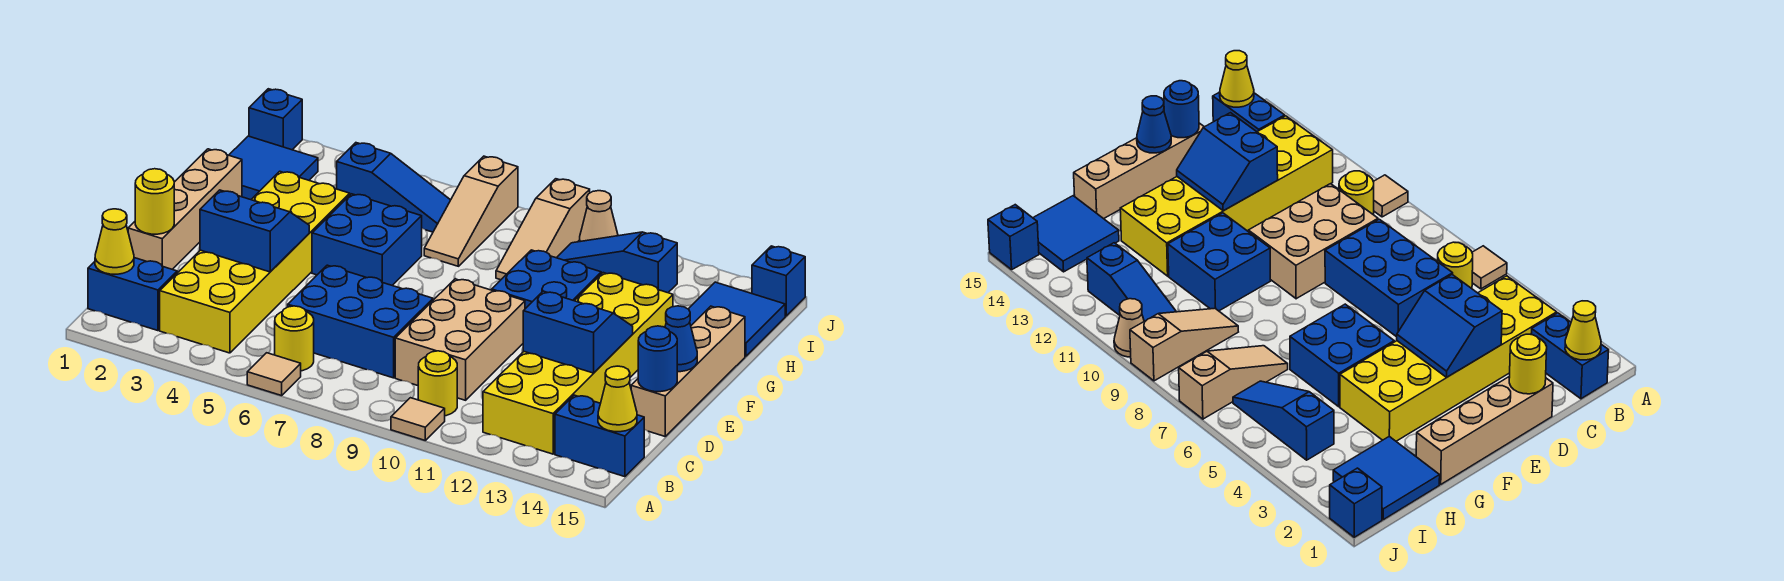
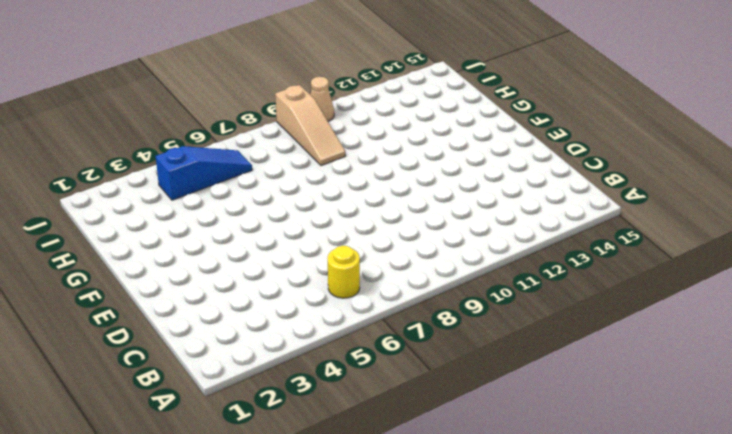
none -> tan tile A6 level 1
none -> tan tile A10 level 1
none -> blue brick B1:B2 level 1
none -> yellow brick B3:G4 level 1

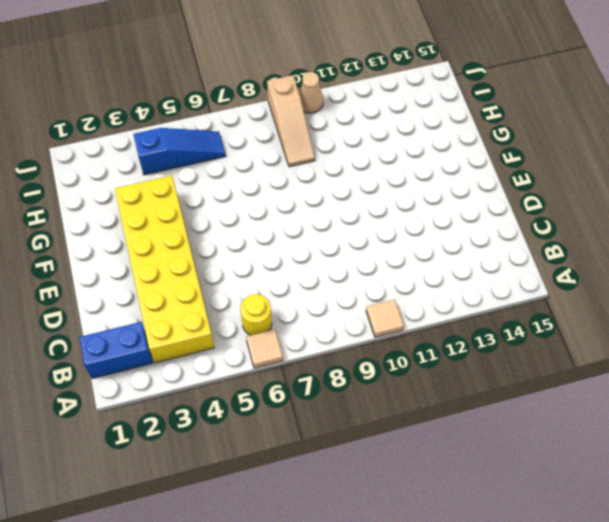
none -> yellow round brick B10 level 1
none -> yellow brick B12:G13 level 1
none -> blue brick B14:B15 level 1
none -> blue brick C6:D8 level 1

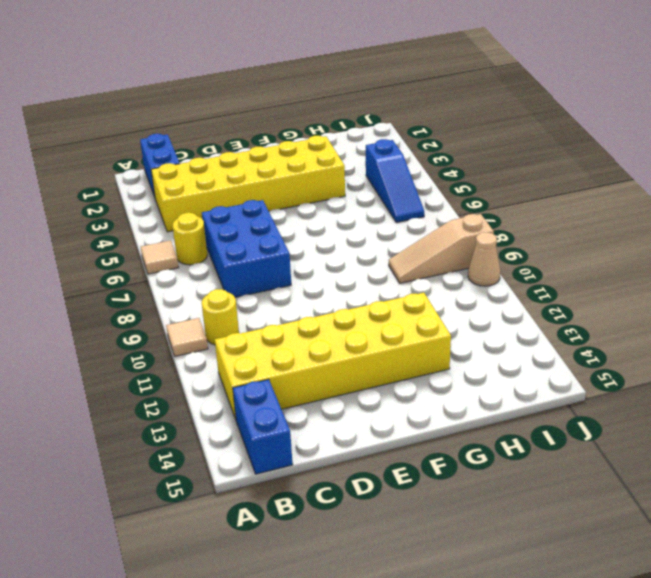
none -> tan brick C9:E10 level 1
none -> tan brick D1:G1 level 1
none -> tan brick D15:G15 level 1
none -> blue brick F5:G6 level 1

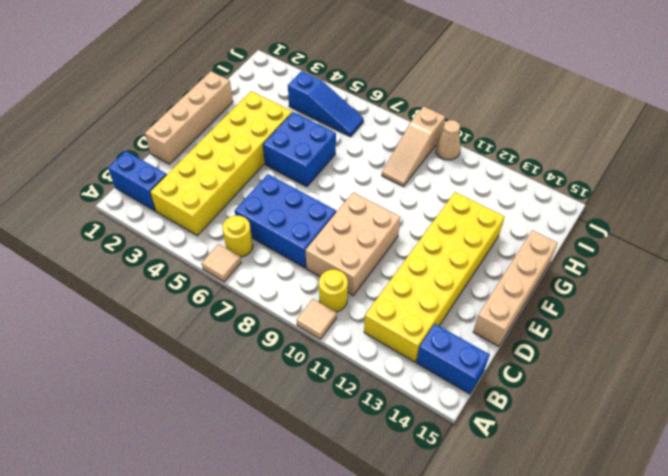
none -> blue brick F10:G11 level 1
none -> blue tile H1:I2 level 1
none -> tan slope H7:J7 level 1 top J
none -> blue tile H14:I15 level 1

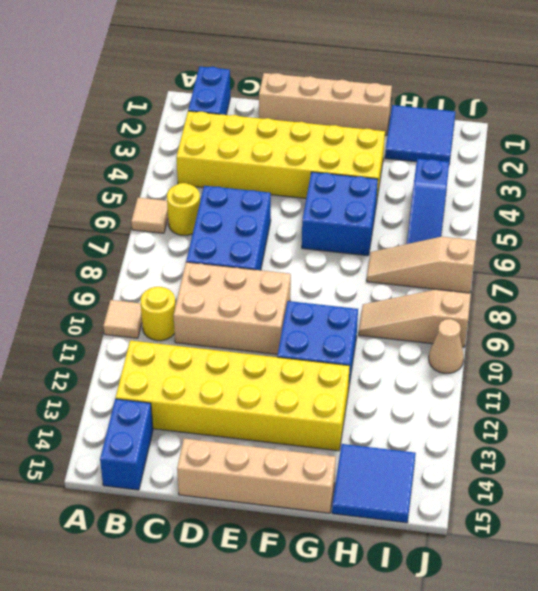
none -> blue slope I10:I12 level 1 top 12
none -> blue brick J1 level 1
none -> blue brick J15 level 1
none -> yellow cone B1 level 2

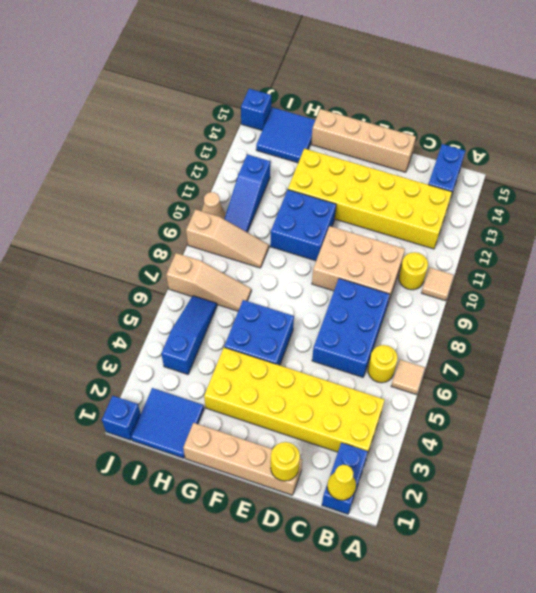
none -> yellow cone B15 level 2
none -> blue slope D3:E4 level 2 top D
none -> blue slope D12:E13 level 2 top D
none -> blue round brick D15 level 2

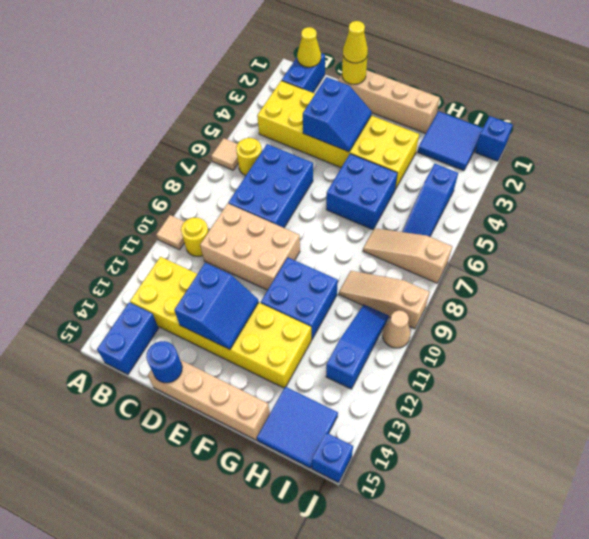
yellow cone D1 level 3 -> yellow cone B15 level 2
none -> blue cone E15 level 2

